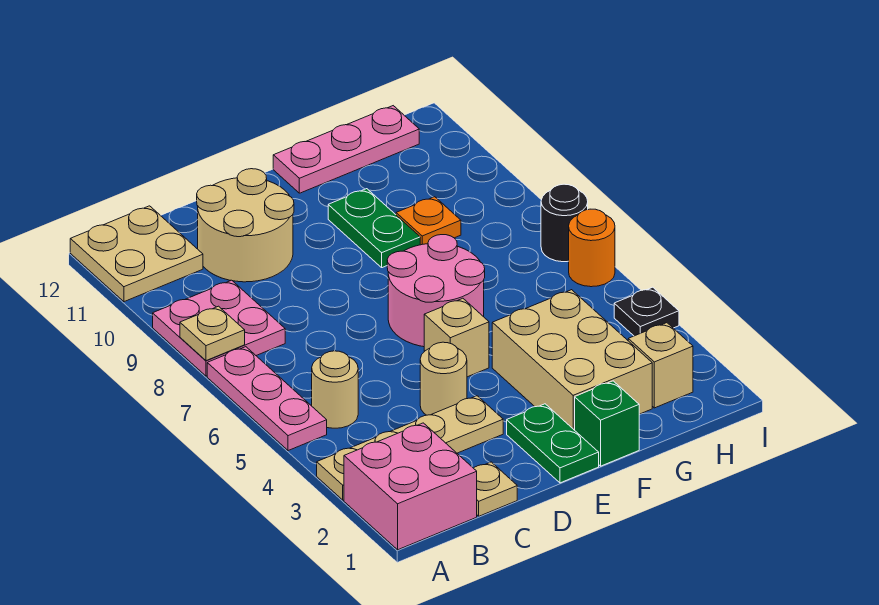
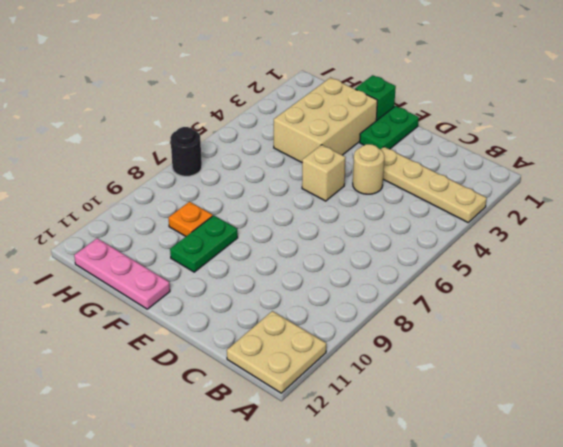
none -> pink brick A1:B2 level 1
none -> pink plate A5:A7 level 1
none -> pink plate A8:B9 level 1

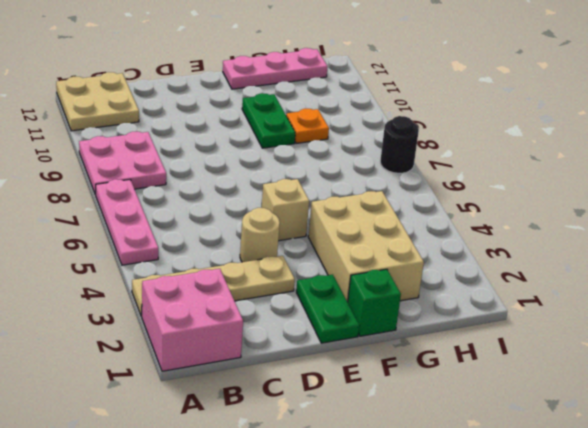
none -> tan round brick B5 level 1
none -> tan plate C1 level 1
none -> tan round brick C10:D11 level 1

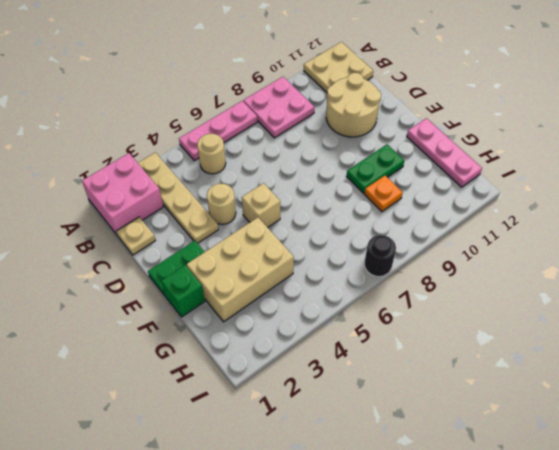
none -> pink round brick E6:F7 level 1
none -> tan brick H2 level 1
none -> black plate I4 level 1

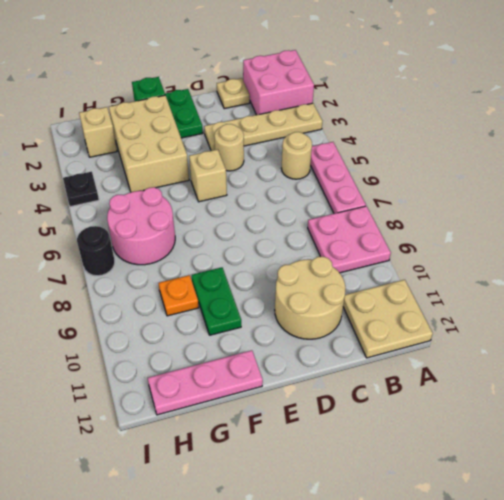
pink round brick G6:H7 level 1 -> pink round brick E6:F7 level 1
none -> orange round brick I6 level 1
none -> tan plate A8 level 2

